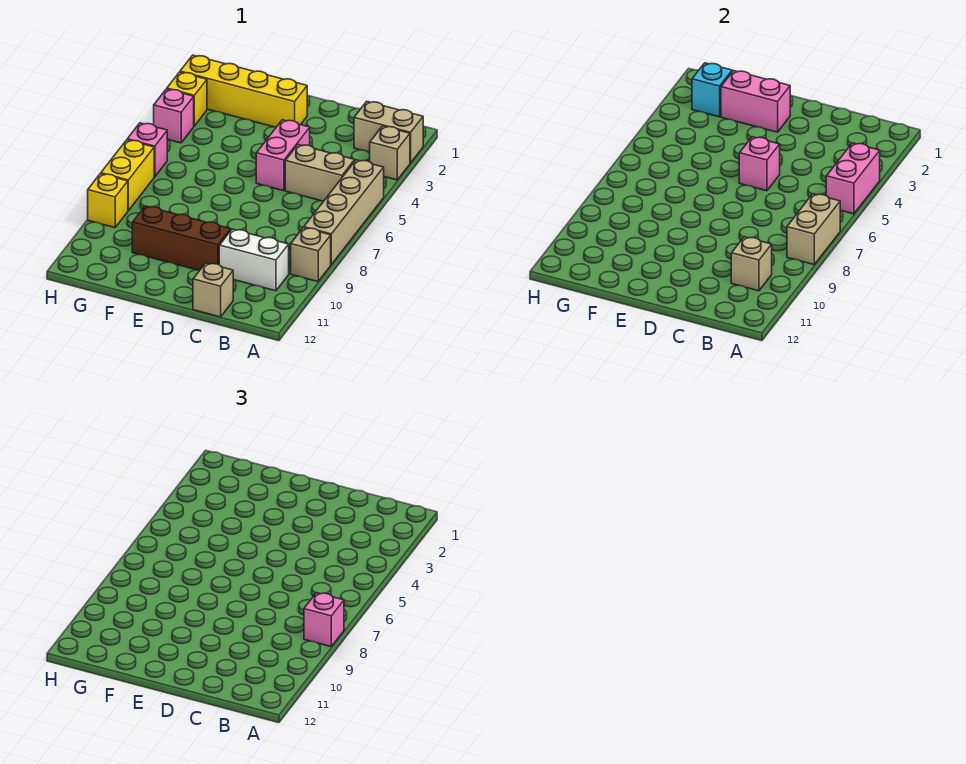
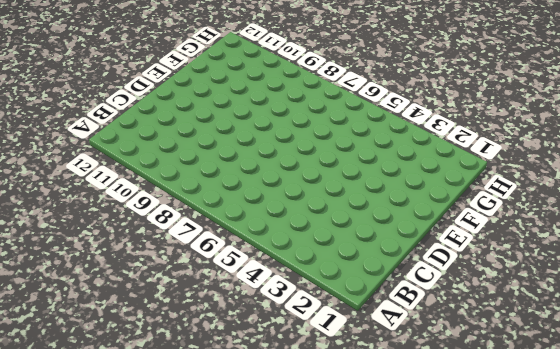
none -> tan brick A2:B2 level 1
none -> tan brick A3 level 1
none -> tan brick A5:A8 level 1

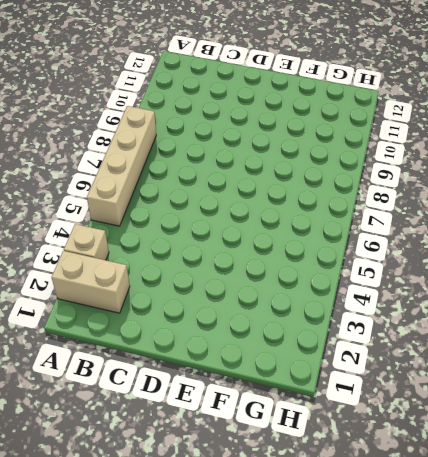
none -> tan brick A9 level 1
none -> tan brick B5:C5 level 1
none -> white brick B10:C10 level 1

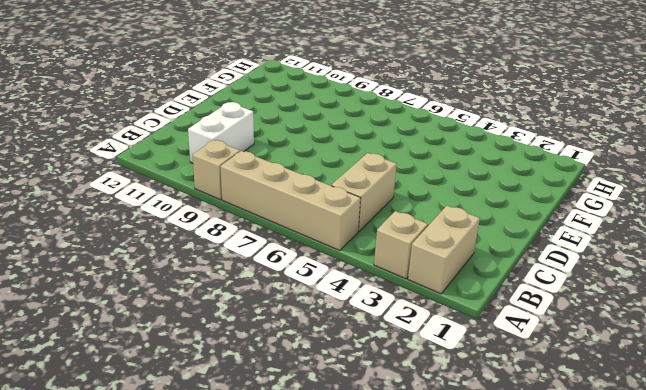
none -> tan brick C12 level 1
none -> pink brick D4:D5 level 1
none -> brown brick D10:F10 level 1

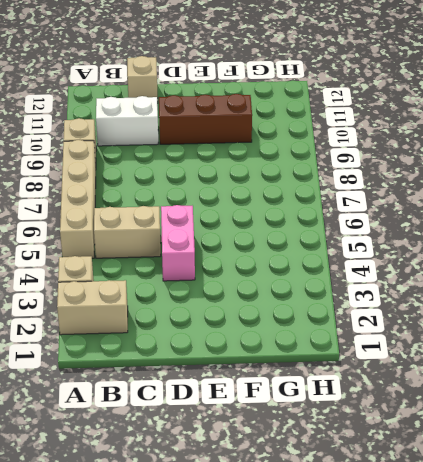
none -> yellow brick E2:H2 level 1
none -> yellow brick H3 level 1
none -> pink brick H4 level 1

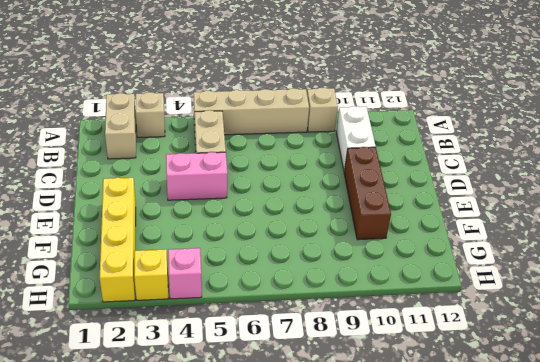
none -> tan brick C12 level 1
none -> pink brick H6 level 1
none -> yellow brick H7:H8 level 1

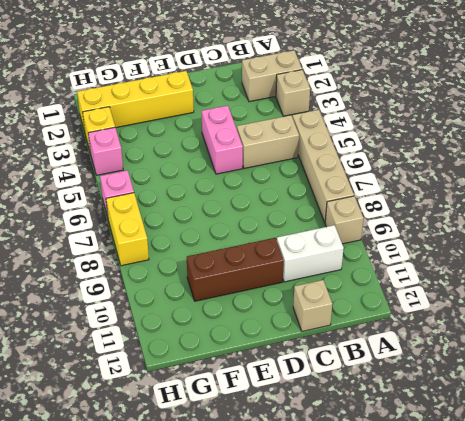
none -> yellow brick H9 level 1
none -> pink brick A4:A5 level 2
none -> tan brick A7:A8 level 2

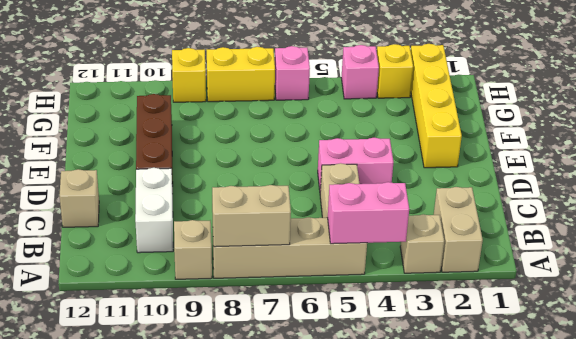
none -> tan brick B10 level 2
none -> pink brick D5 level 2
none -> pink brick E2:F2 level 2

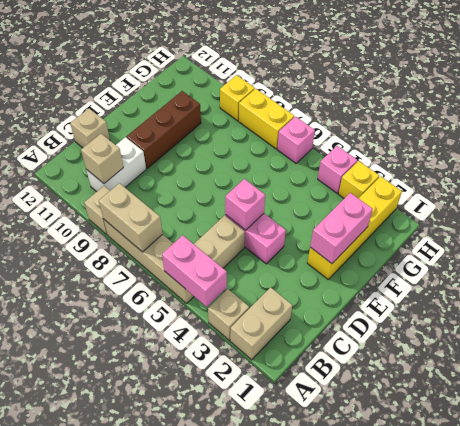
none -> cyan brick G2 level 2
none -> pink brick A8 level 3

